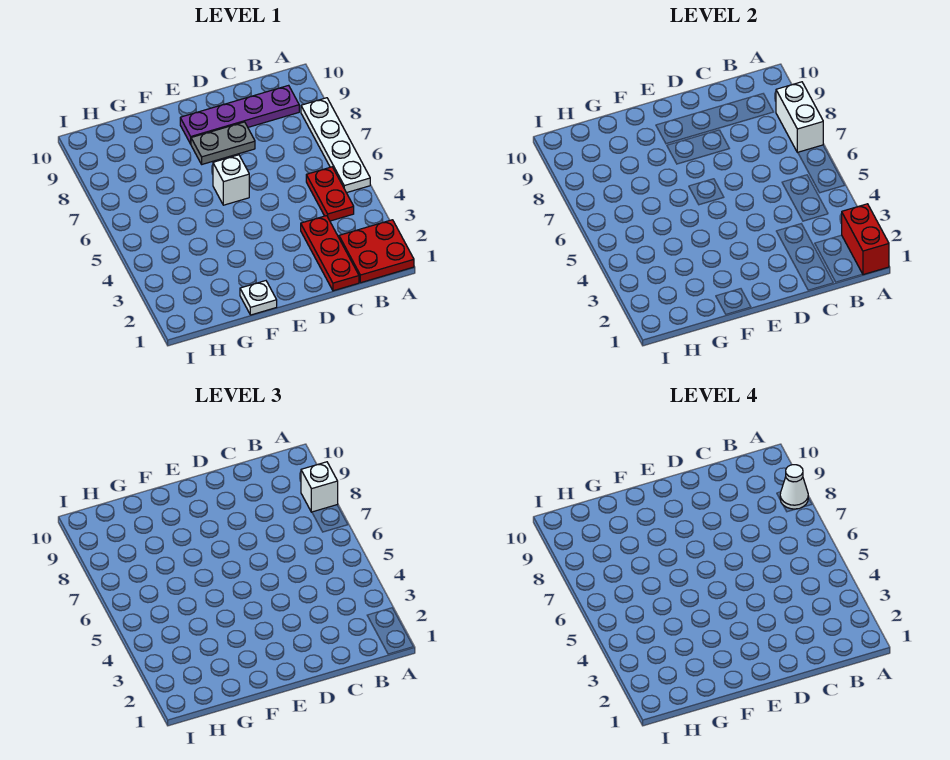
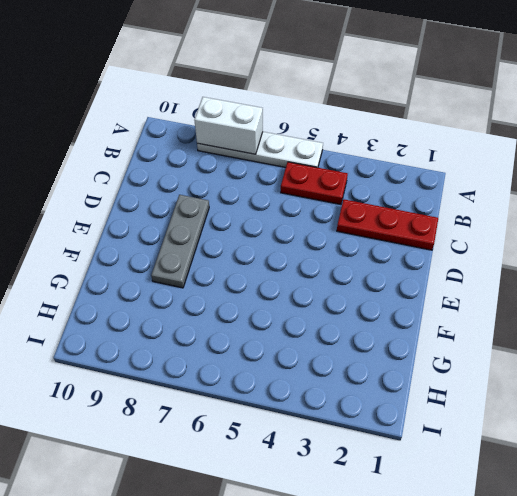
grey plate D8:F8 level 1 -> grey plate D8:E8 level 1
none -> red plate A1:B2 level 1
none -> purple plate B9:E9 level 1
none -> white brick E6 level 1

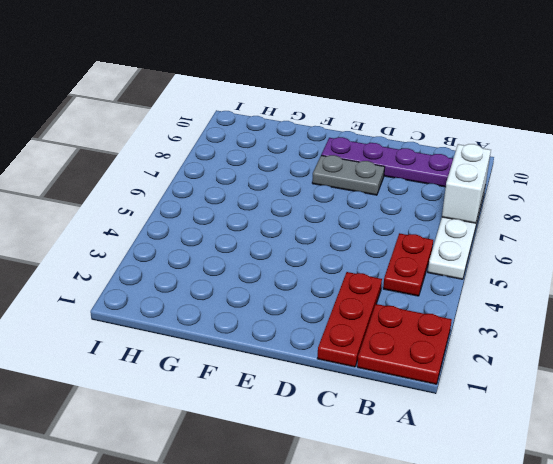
none -> white brick E6 level 1
none -> white plate F1 level 1
none -> red brick A1:A2 level 2

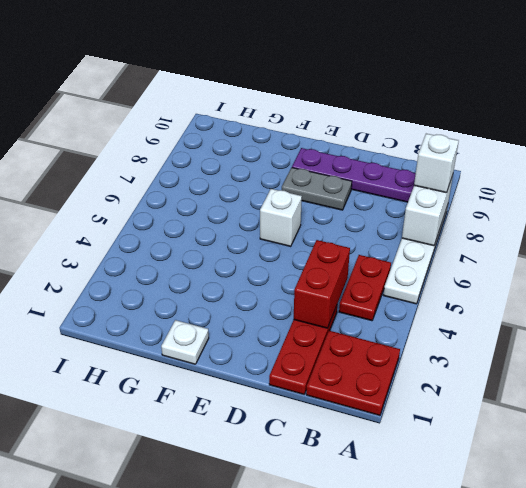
red brick C3:C4 level 2 -> red brick A1:A2 level 2
none -> white cone A8 level 4

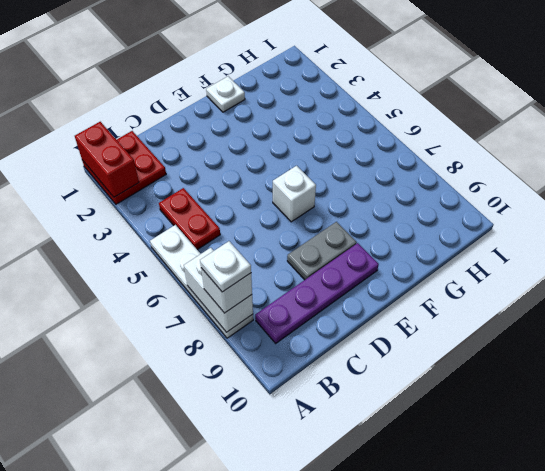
white plate A8 level 4 -> white cone A8 level 4
none -> red plate C1:C3 level 1

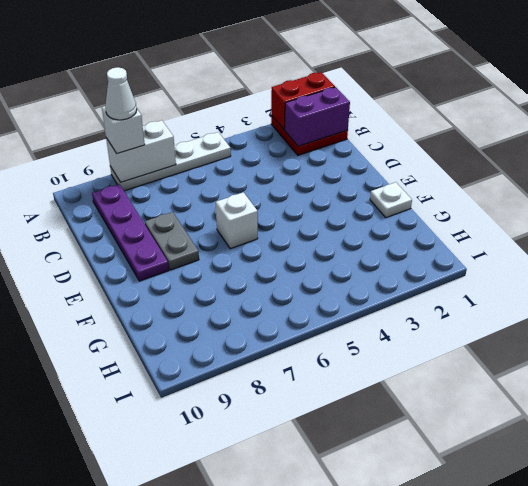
purple brick B1:B2 level 2 -> none
none -> red plate B4:B5 level 1
none -> red plate C1:C3 level 1

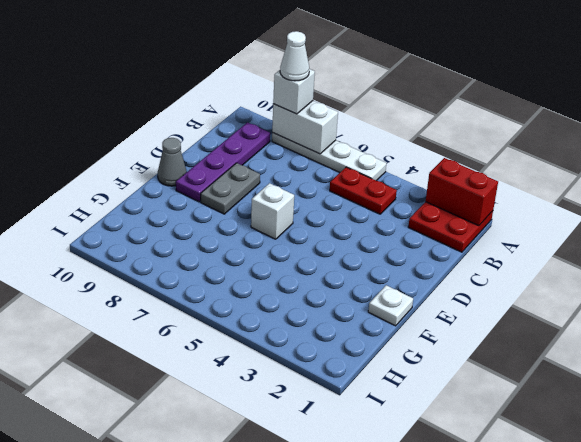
grey cone E10 level 1 -> none
none -> red plate C1:C3 level 1

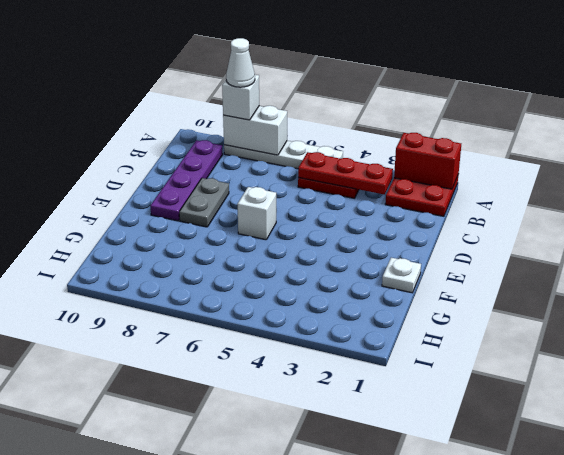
red plate B3:B5 level 2 -> red plate C1:C3 level 1

